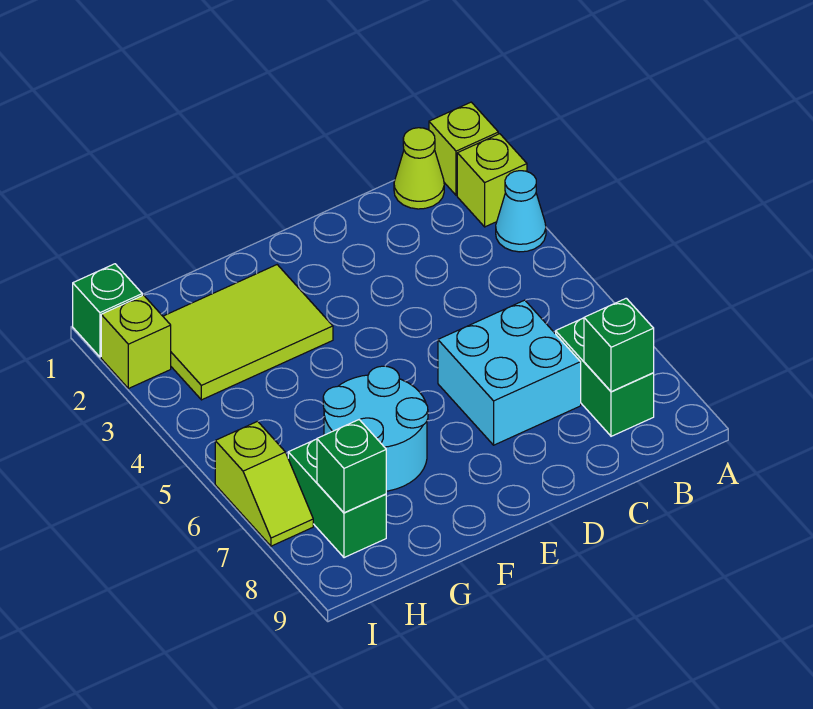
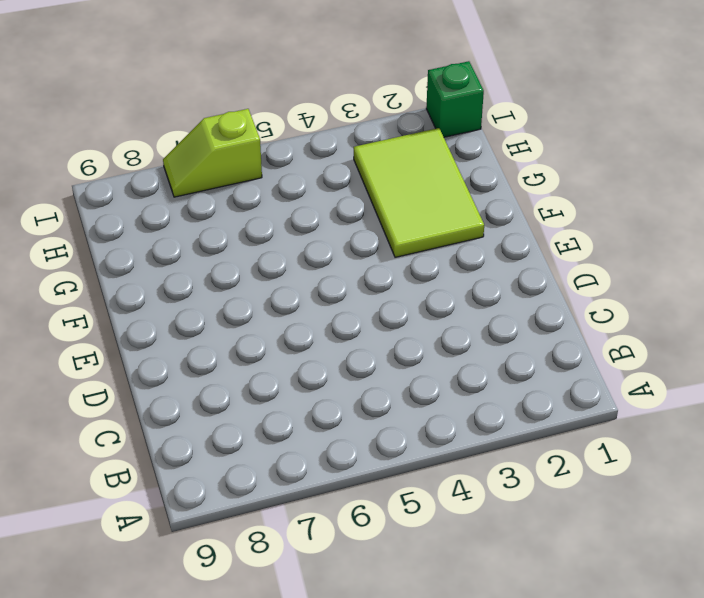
none -> lime brick A1 level 1
none -> lime brick A2 level 1
none -> cyan cone A3 level 1

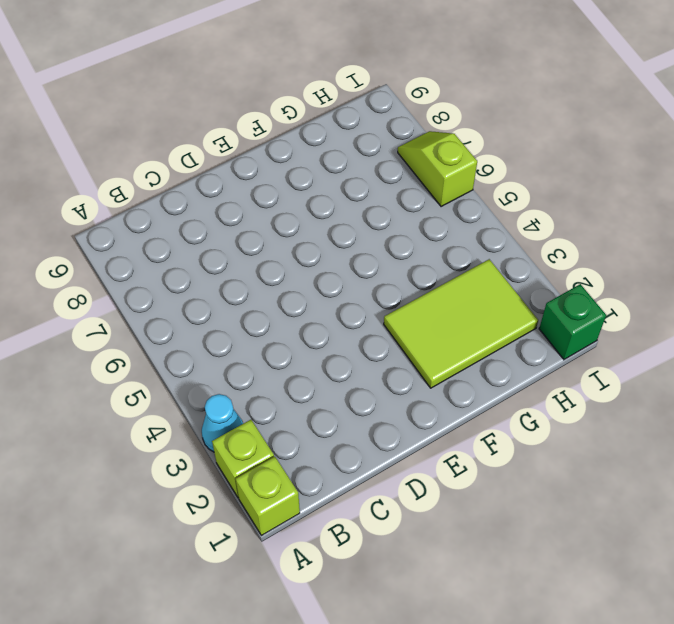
none -> lime cone B1 level 1
none -> green brick B7:B8 level 1
none -> cyan brick C6:D7 level 1

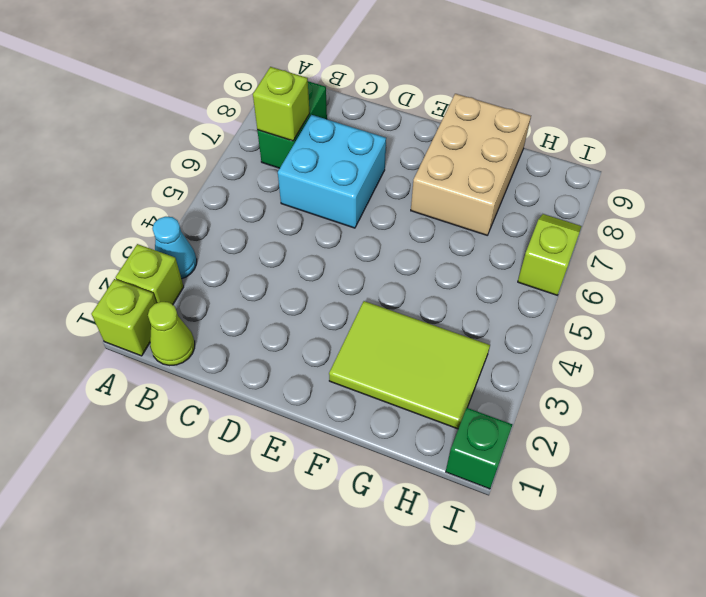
lime brick B7 level 2 -> lime brick I2 level 1
tan brick F7:G9 level 1 -> cyan round brick F6:G7 level 1
none -> green brick H7:H8 level 1
none -> green brick B8 level 2
none -> green brick H8 level 2

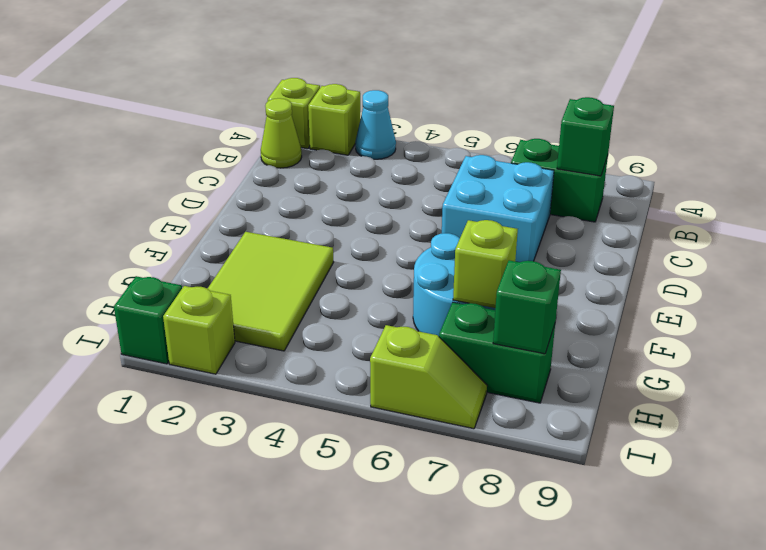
lime brick G7 level 2 -> none

